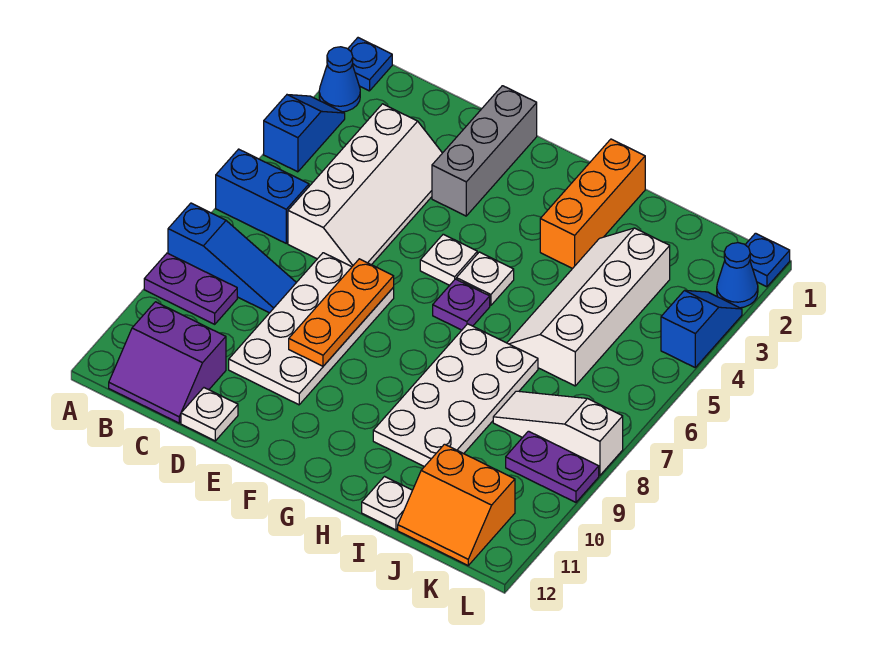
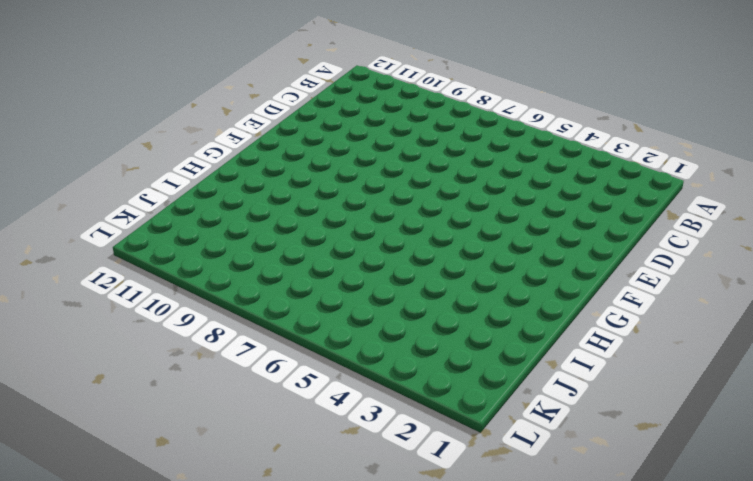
none -> blue plate A1 level 1
none -> blue cone A2 level 1
none -> blue slope A3:A4 level 1 top 4

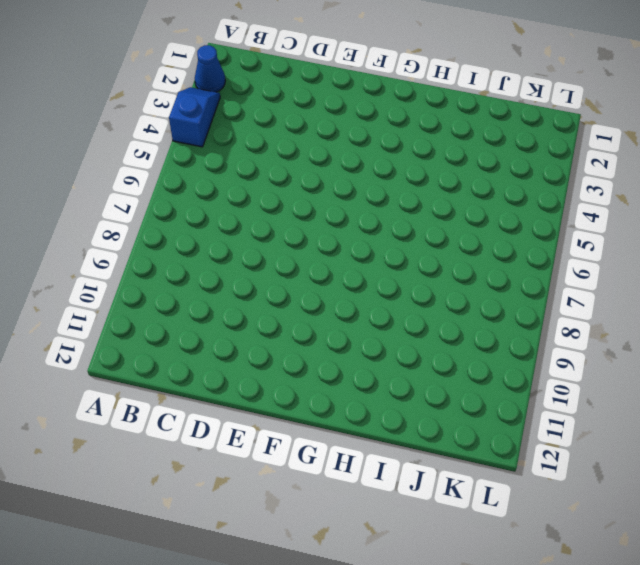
none -> blue plate A1 level 1
none -> blue brick A6:B6 level 1
none -> blue slope A8:C8 level 1 top A

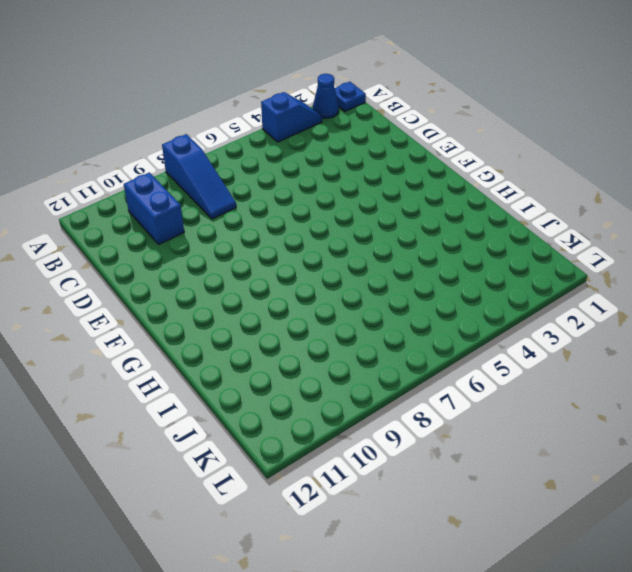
blue brick B10:C10 level 1 -> blue brick A6:B6 level 1
none -> purple plate A9:B9 level 1
none -> purple slope B11:C12 level 1 top 11
none -> white slope C3:D6 level 1 top C

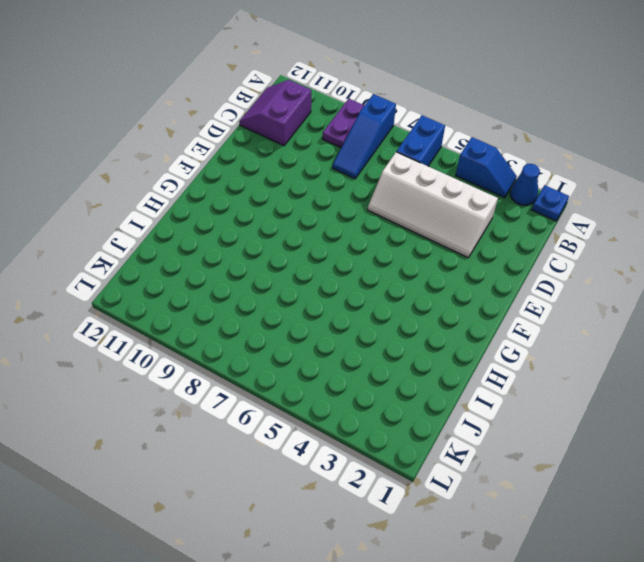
none -> white plate D7:E10 level 1
none -> white plate D12 level 1
none -> grey brick E1:E3 level 1

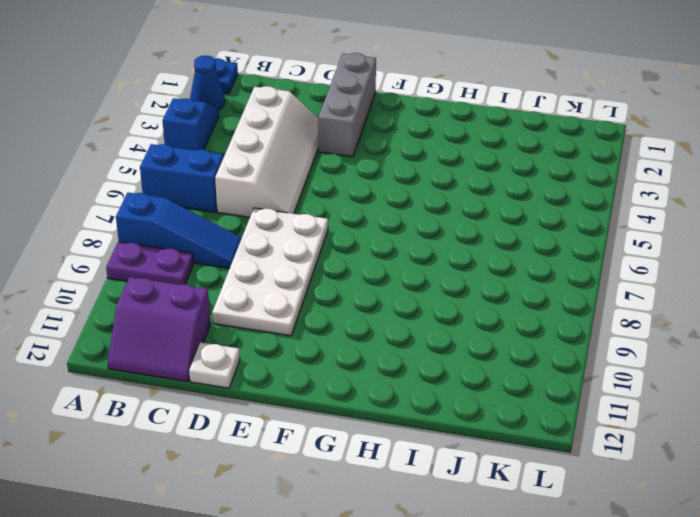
none -> white plate F5 level 1
none -> white plate G5 level 1
none -> purple plate G6 level 1

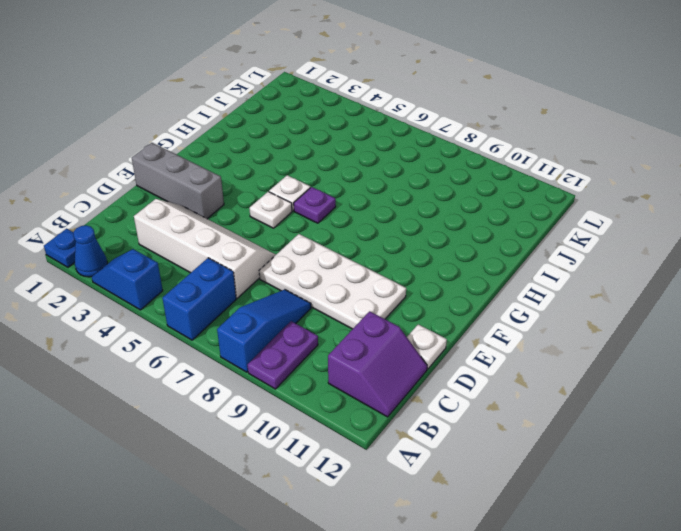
none -> orange brick H1:H3 level 1
none -> white plate H7:I10 level 1
none -> white slope I3:J6 level 1 top J

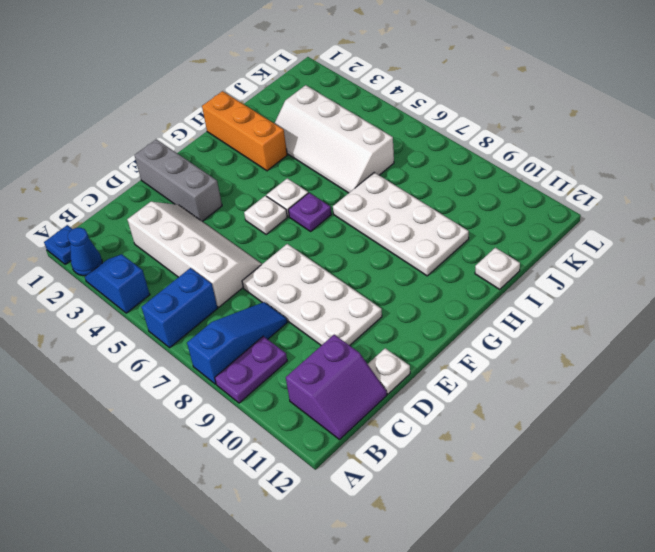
none -> white slope J8:L8 level 1 top L
none -> orange slope J11:K12 level 1 top 11
none -> purple plate K9:L9 level 1

